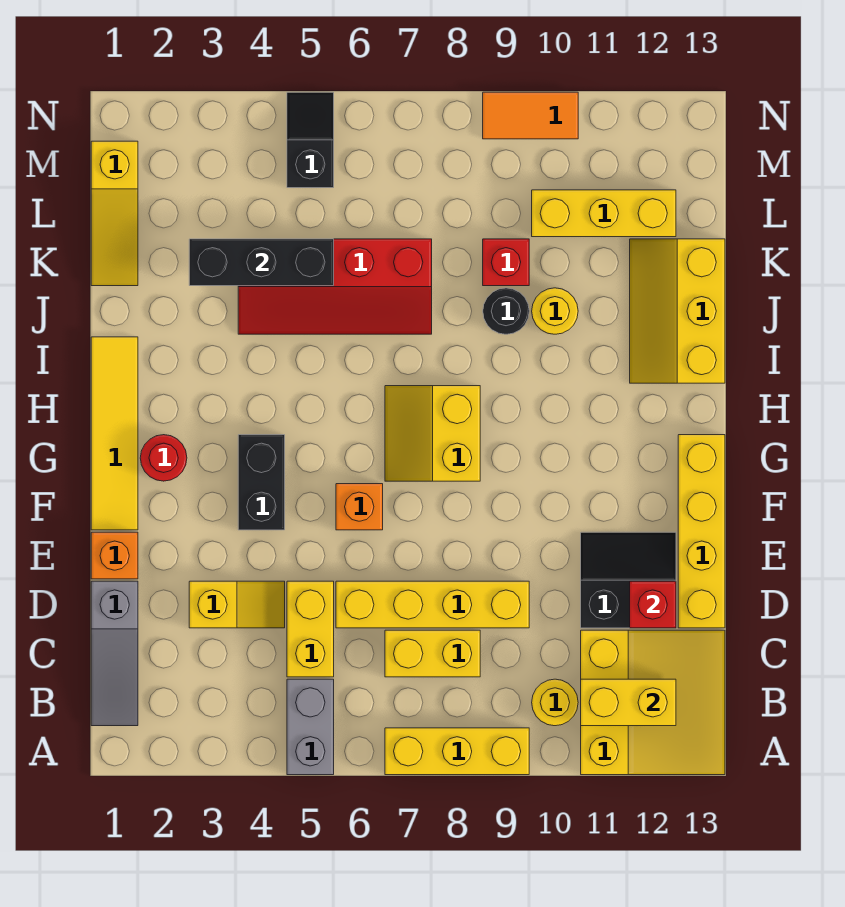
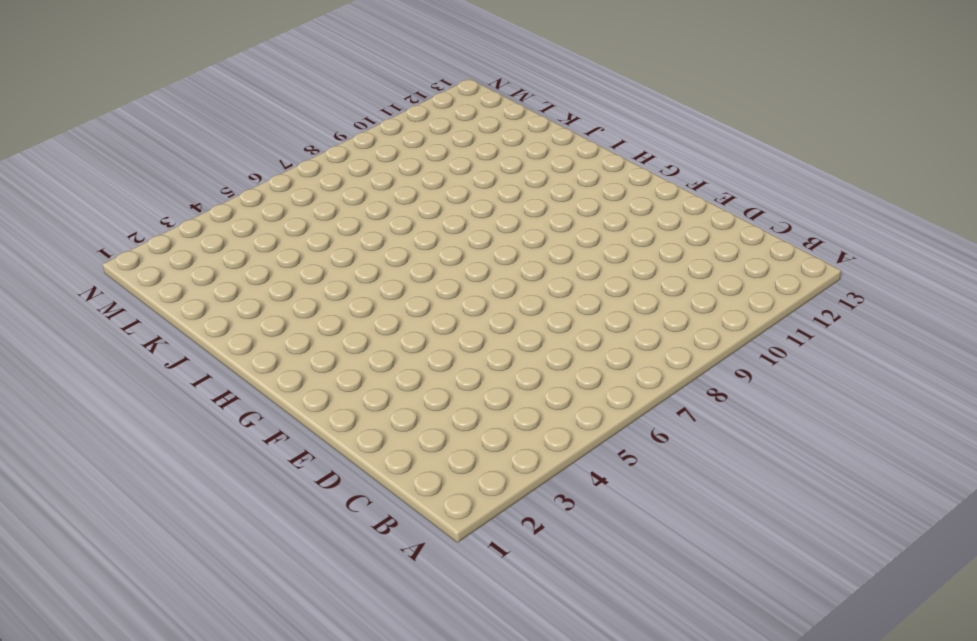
none -> grey brick A5:B5 level 1
none -> yellow brick A7:A9 level 1
none -> yellow slope A11:C13 level 1 top 11

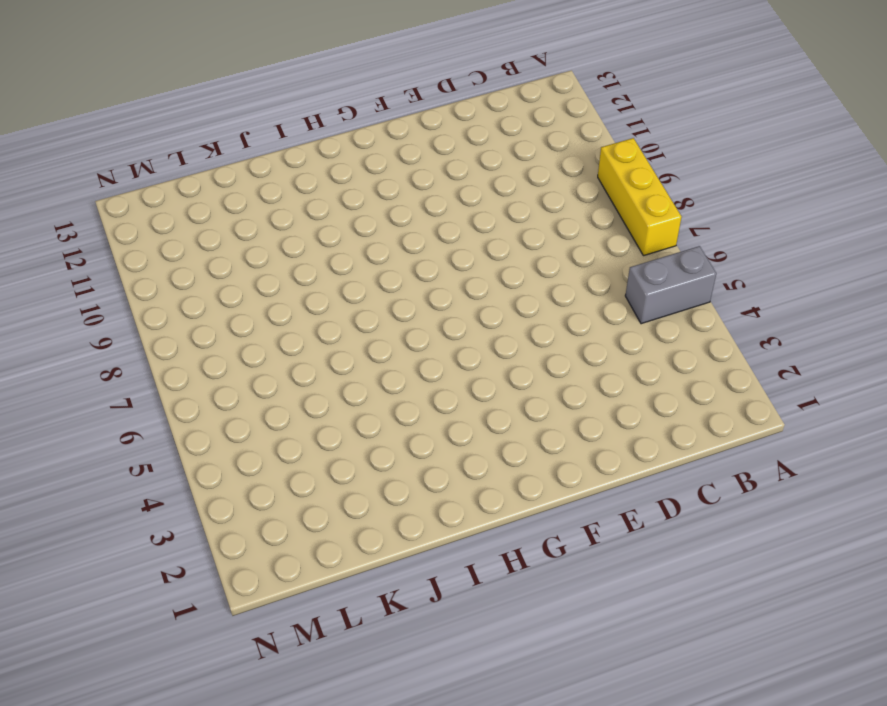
none -> yellow slope A11:C13 level 1 top 11
none -> grey slope B1:D1 level 1 top D
none -> yellow round brick B10 level 1

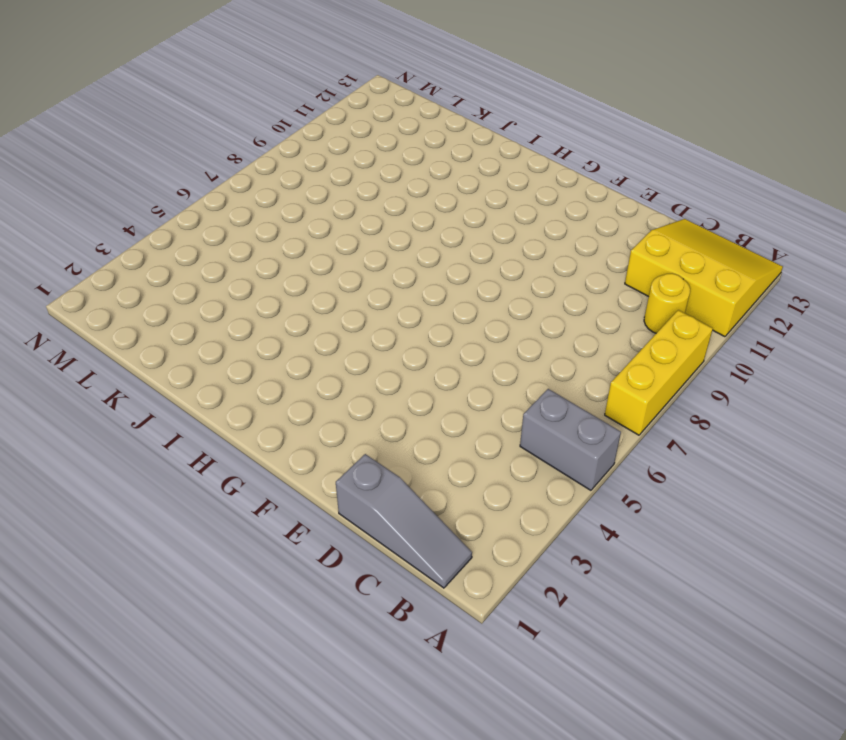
none -> yellow brick C5:D5 level 1
none -> yellow brick C7:C8 level 1
none -> yellow slope D3:D4 level 1 top 3

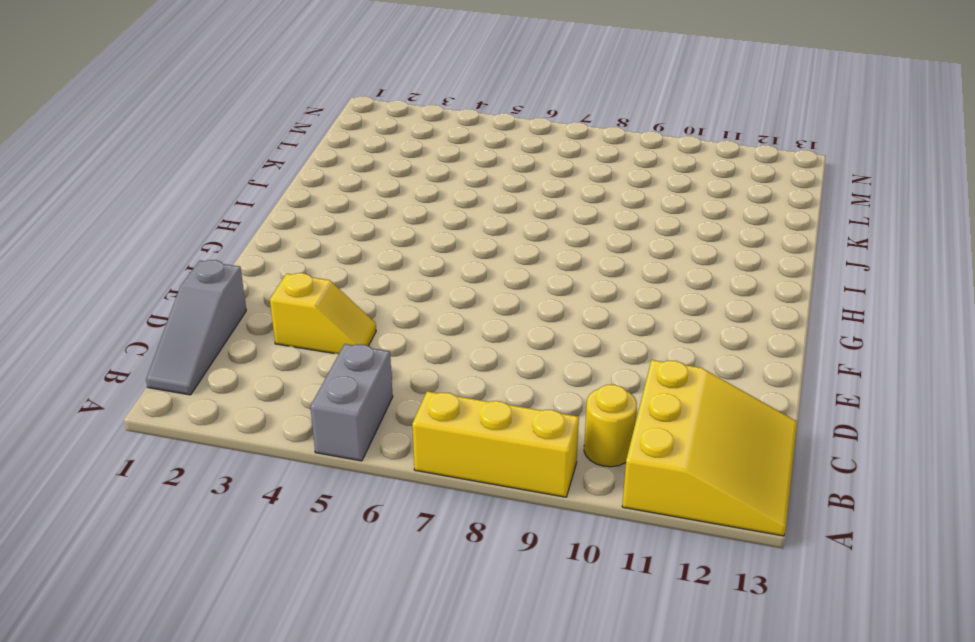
none -> yellow brick C5:D5 level 1
none -> yellow brick C7:C8 level 1
none -> yellow brick D6:D9 level 1

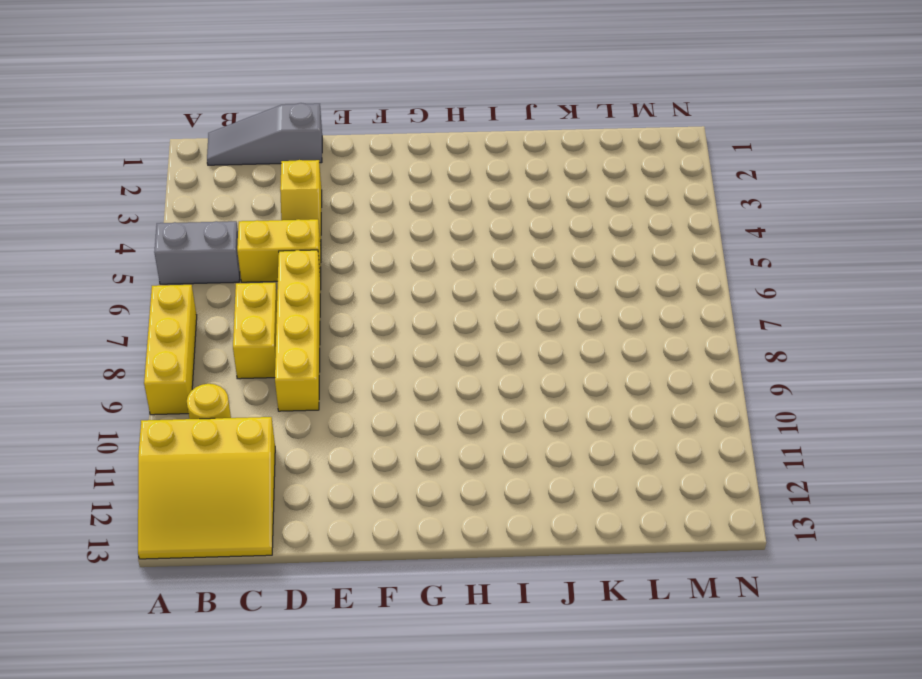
none -> black slope D11:E12 level 1 top D
none -> yellow brick D13:G13 level 1
none -> orange brick E1 level 1

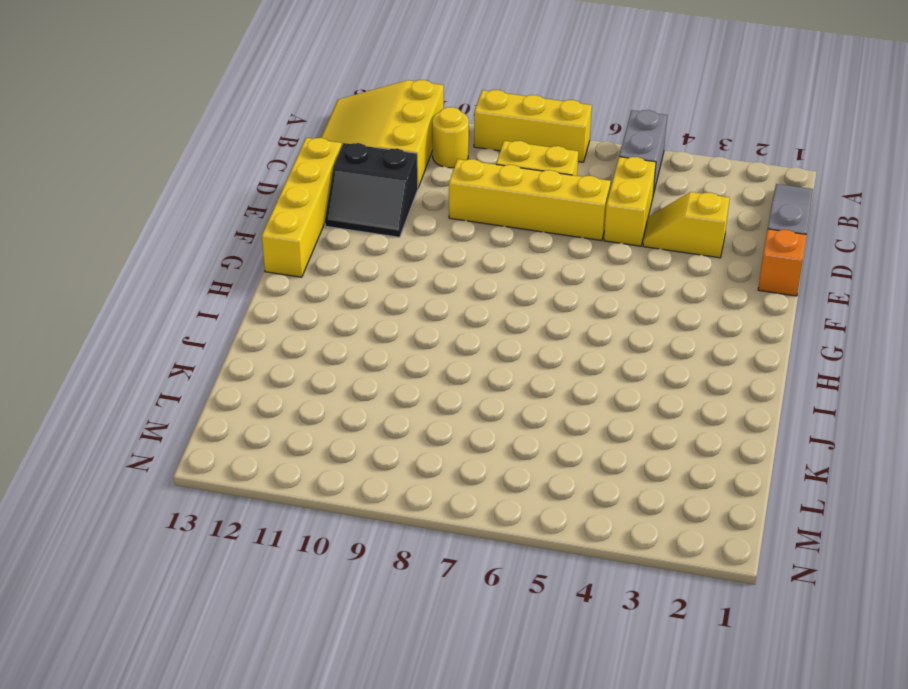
none -> yellow tile F1:I1 level 1
none -> black brick F4:G4 level 1
none -> orange brick F6 level 1

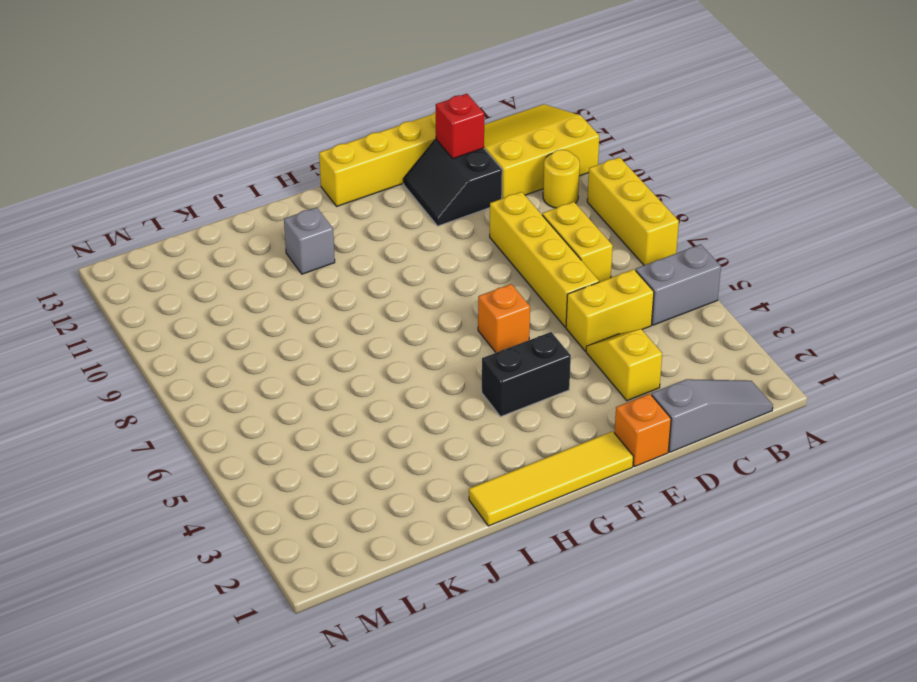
grey brick I11 level 1 -> none
none -> red round brick G2 level 1
none -> yellow slope G7:H8 level 1 top 8
none -> yellow slope I12:K13 level 1 top 13

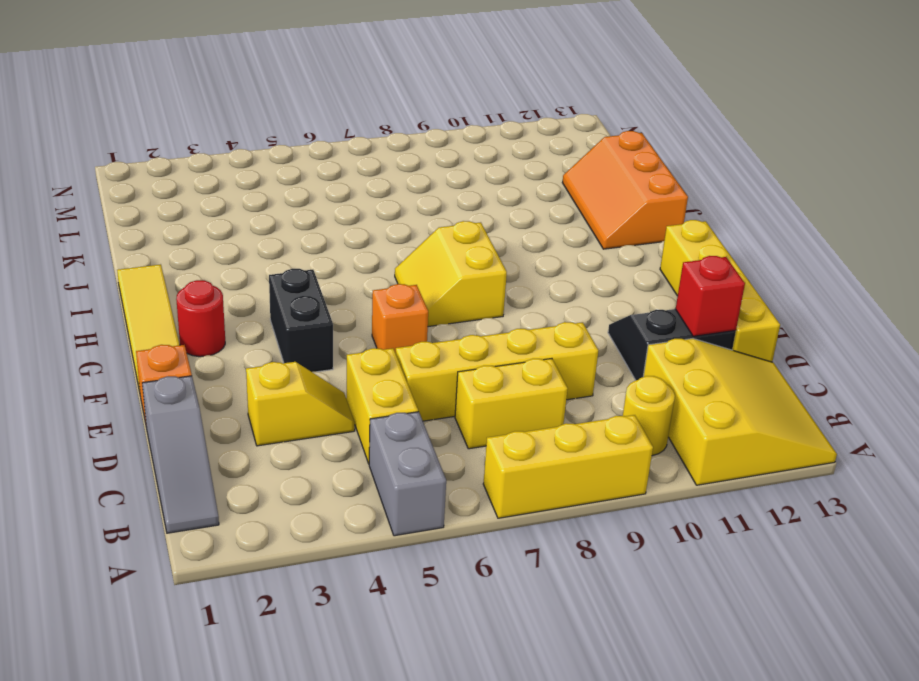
orange slope I12:K13 level 1 top 13 -> yellow slope I12:K13 level 1 top 13
none -> red slope J4:K7 level 1 top K
none -> black round brick J9 level 1
none -> yellow round brick J10 level 1

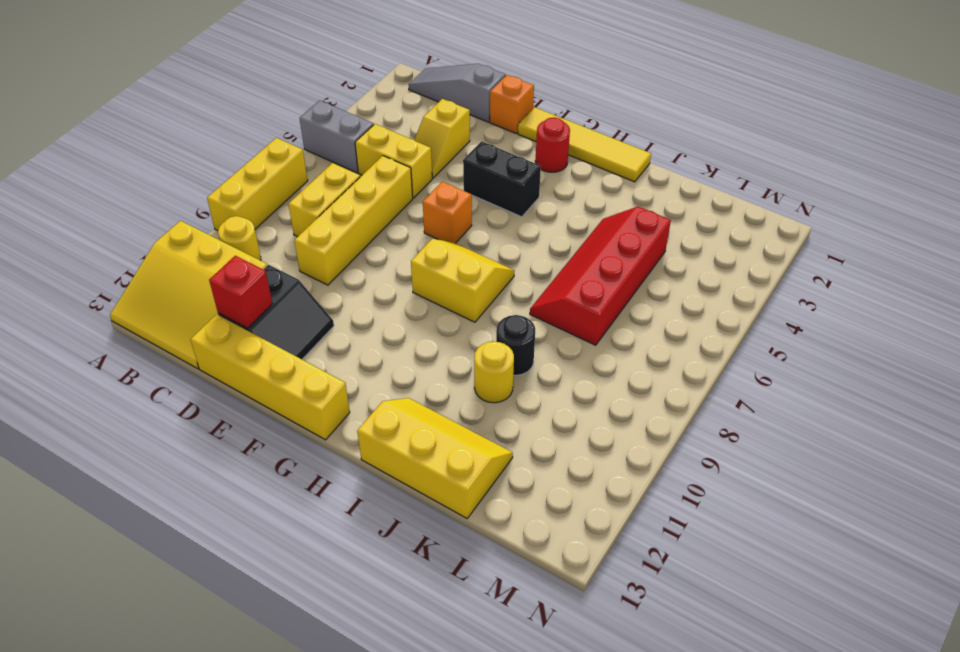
none -> yellow slope K1:M1 level 1 top M
none -> red brick K9 level 1
none -> yellow brick L10:L12 level 1

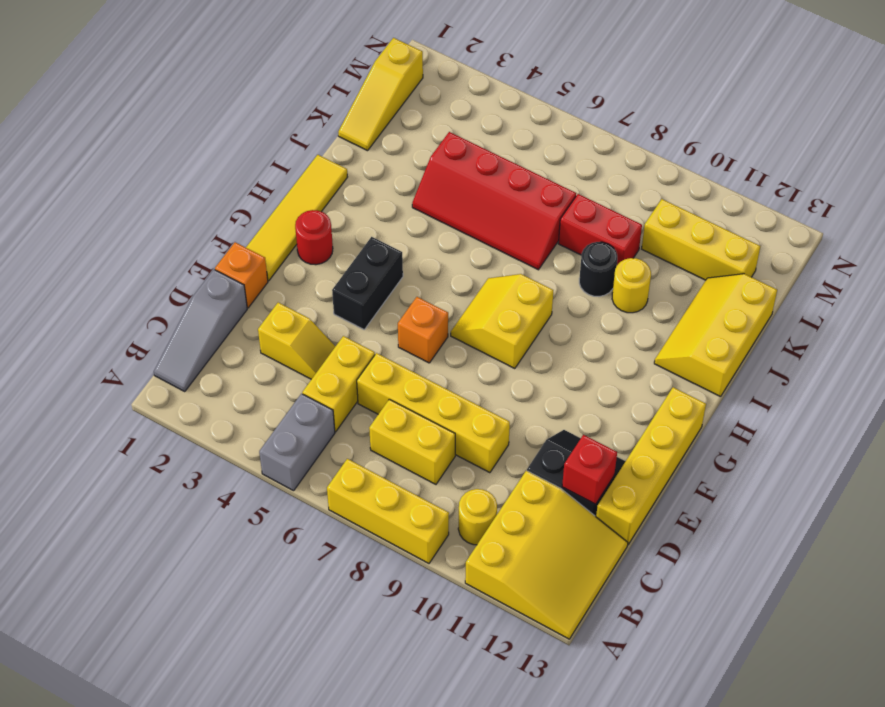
red brick K8:K9 level 1 -> red brick K9 level 1
none -> black slope M5:N5 level 1 top M
none -> orange tile N9:N10 level 1
none -> yellow brick B11:B12 level 2

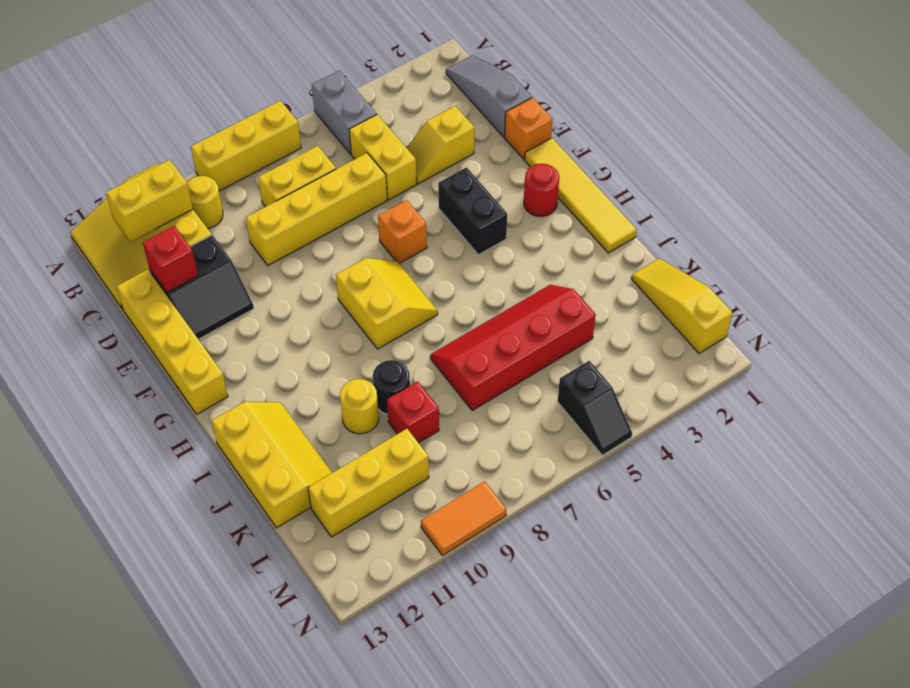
none -> black brick K3:K5 level 2

